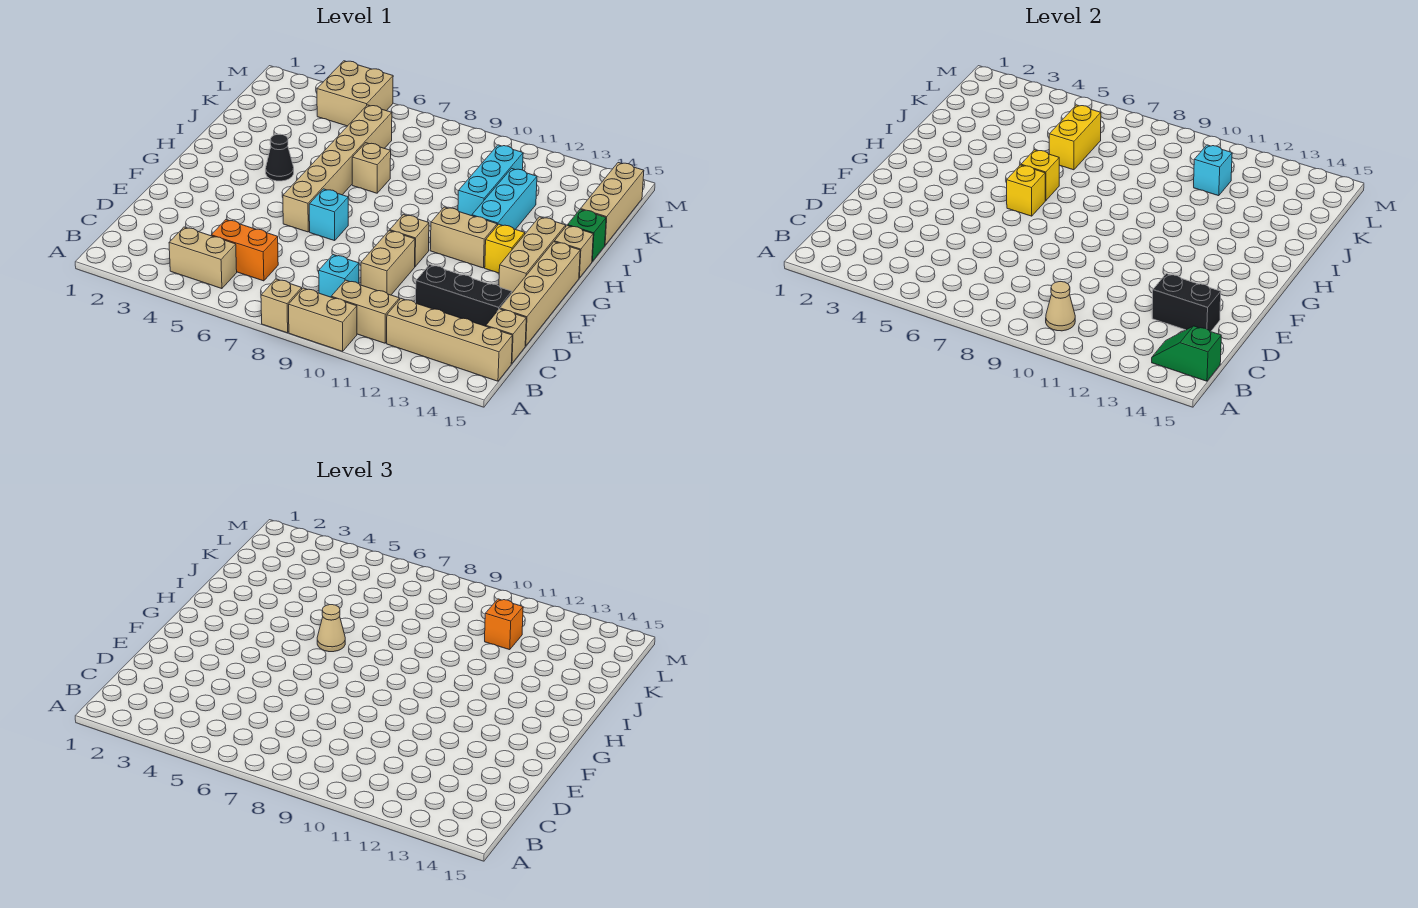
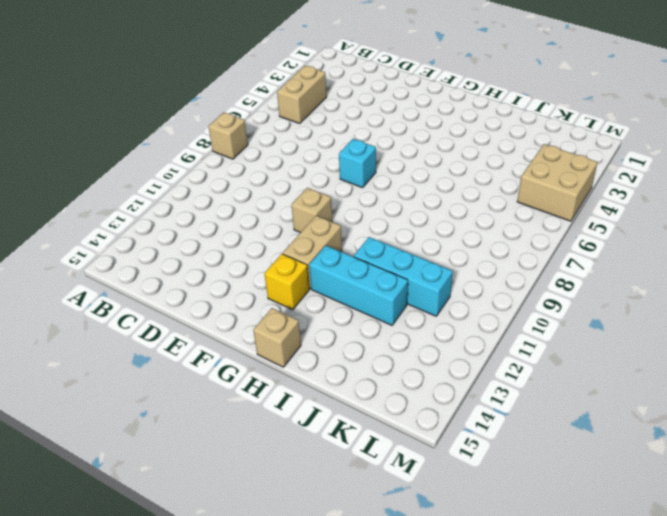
none -> tan brick A9:A10 level 1
none -> tan brick B10:B11 level 1
none -> tan brick B12:B15 level 1
none -> orange brick C5:C6 level 1

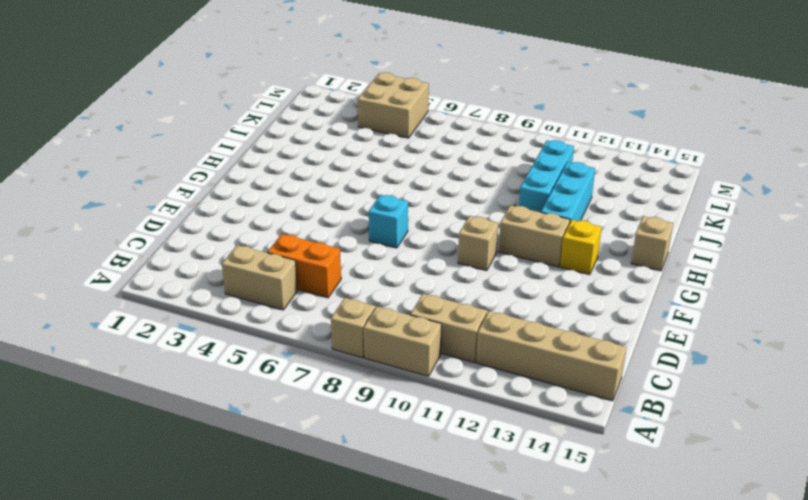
none -> cyan brick C9 level 1
none -> tan brick C15 level 1
none -> tan brick D10:E10 level 1
none -> black brick D12:D14 level 1

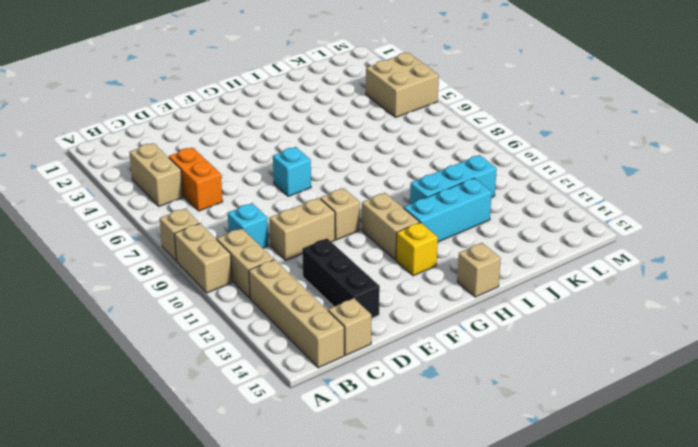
none -> tan brick D15:G15 level 1
none -> tan brick F6:K6 level 1
none -> tan brick F14:H14 level 1
none -> black cone H4 level 1

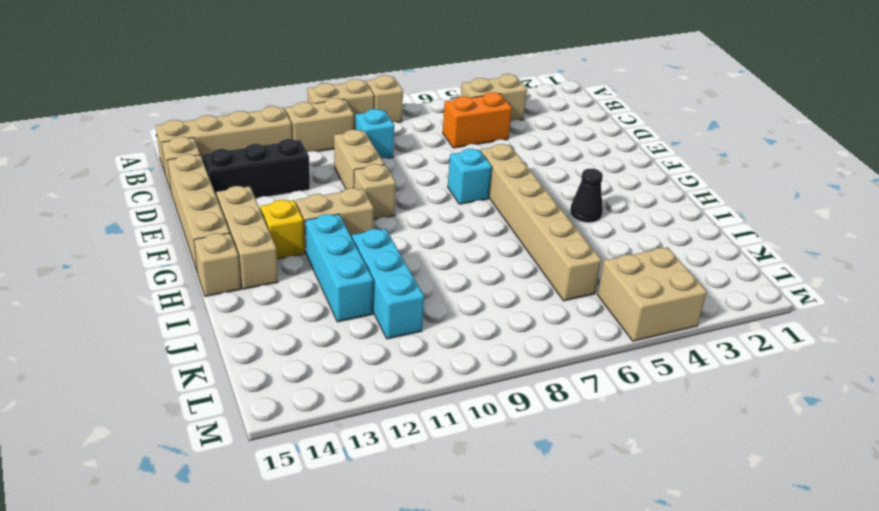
none -> tan brick I7 level 1
none -> green brick I15 level 1
none -> tan brick J15:L15 level 1
none -> tan cone B10 level 2

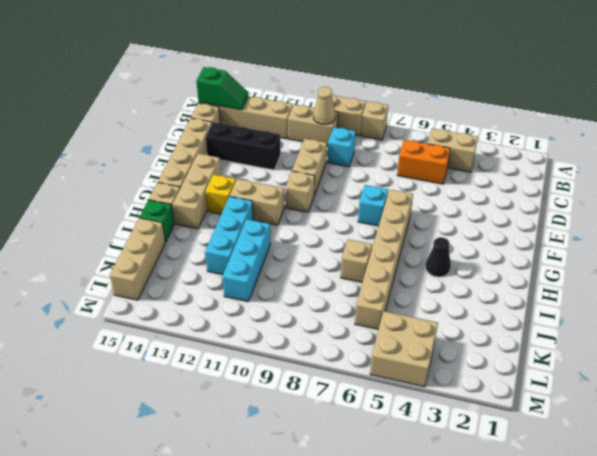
none -> black brick D13:D14 level 2
none -> yellow brick G6 level 2
none -> yellow brick H6 level 2
none -> yellow brick J6:K6 level 2

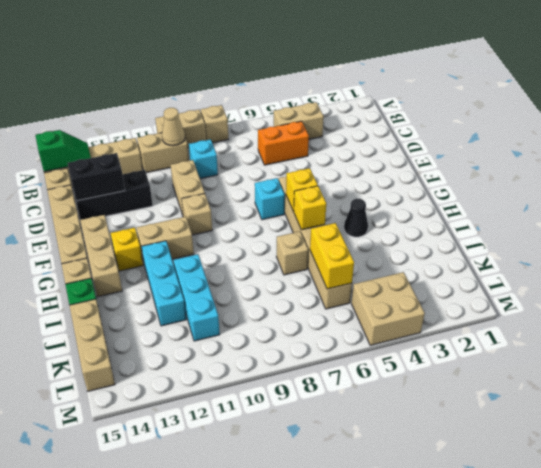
none -> cyan brick K11 level 2
none -> tan cone H6 level 3
none -> orange brick K11 level 3

